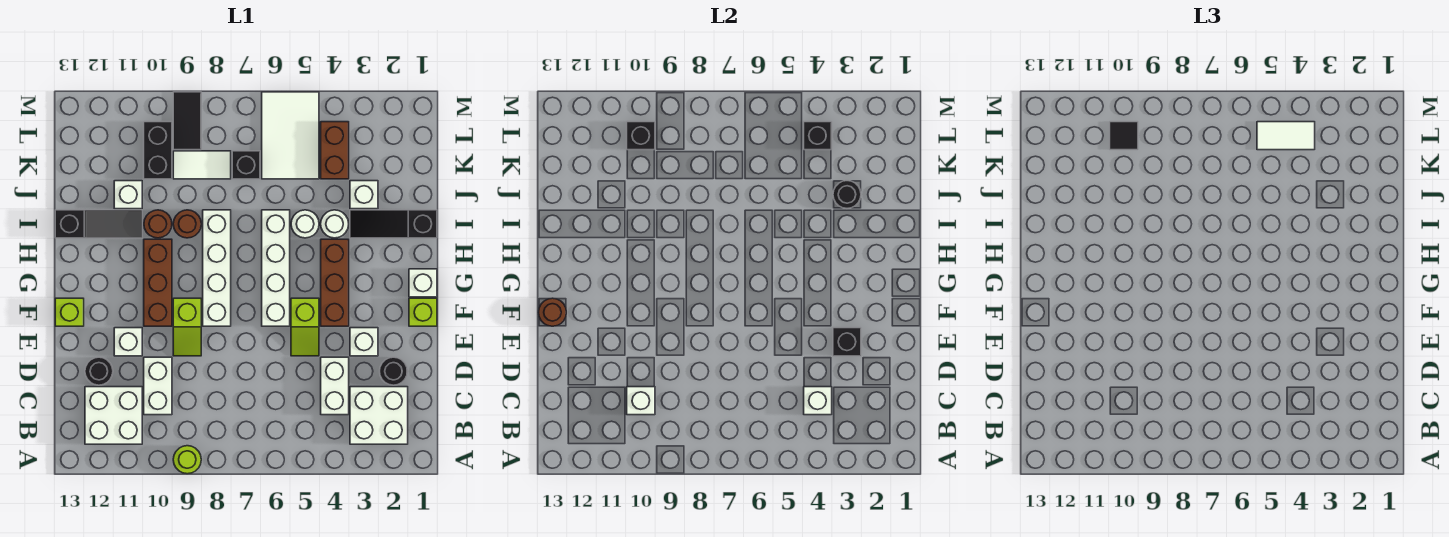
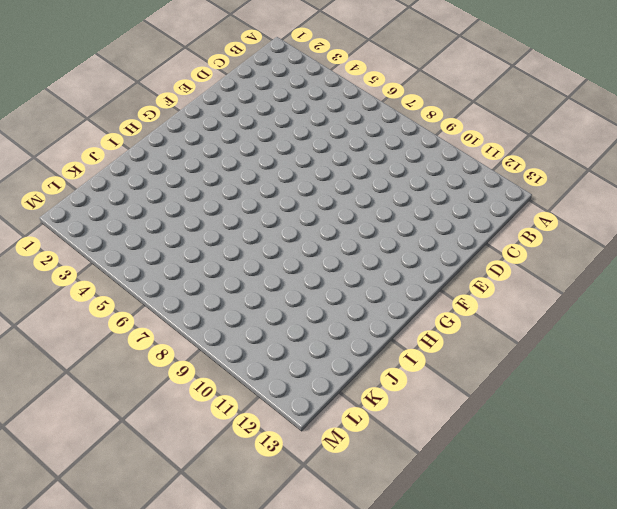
none -> lime round brick A9 level 1
none -> white brick B2:C3 level 1
none -> white brick B11:C12 level 1
none -> white brick C4:D4 level 1

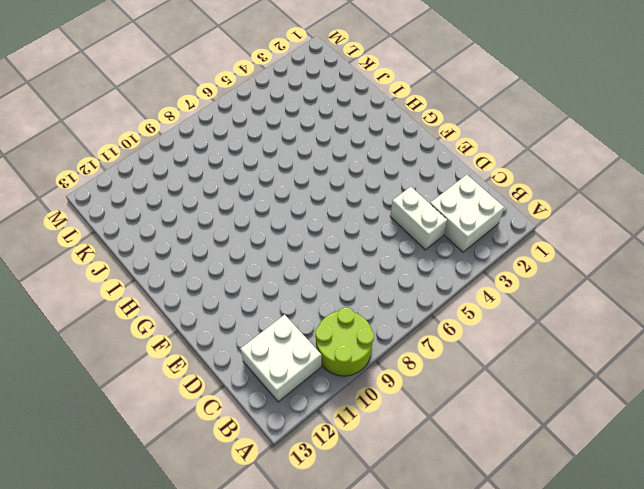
lime round brick A9:B10 level 1 -> lime round brick A9 level 1
none -> white brick C10:D10 level 1
none -> black round brick D2 level 1
none -> black round brick D12 level 1
none -> white brick E3 level 1

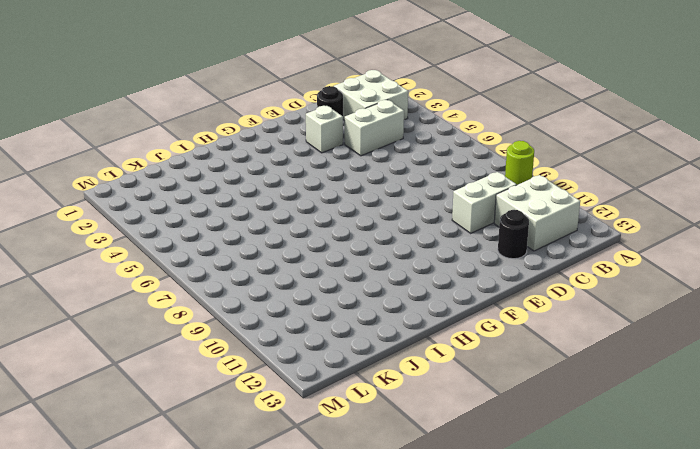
none -> lime slope E5:F5 level 1 top F
none -> lime slope E9:F9 level 1 top F
none -> white brick E11 level 1
none -> lime brick F1 level 1

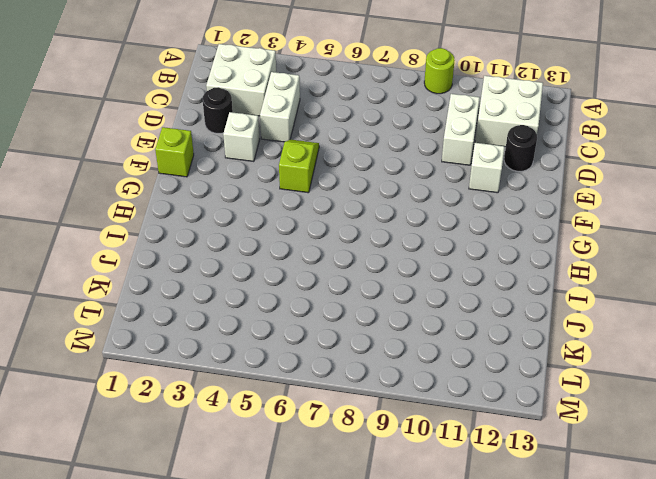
none -> lime slope E9:F9 level 1 top F
none -> brown brick F4:H4 level 1
none -> white brick F6:I6 level 1
none -> white brick F8:I8 level 1

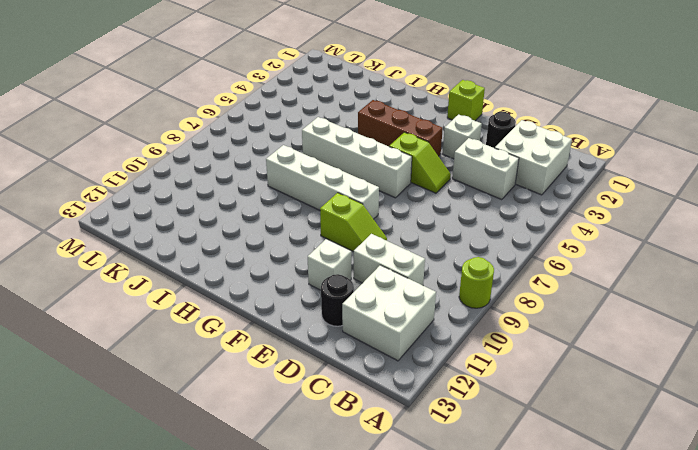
none -> brown brick F10:H10 level 1
none -> lime brick F13 level 1
none -> white brick G1 level 1
none -> black slope I1:I3 level 1 top 1

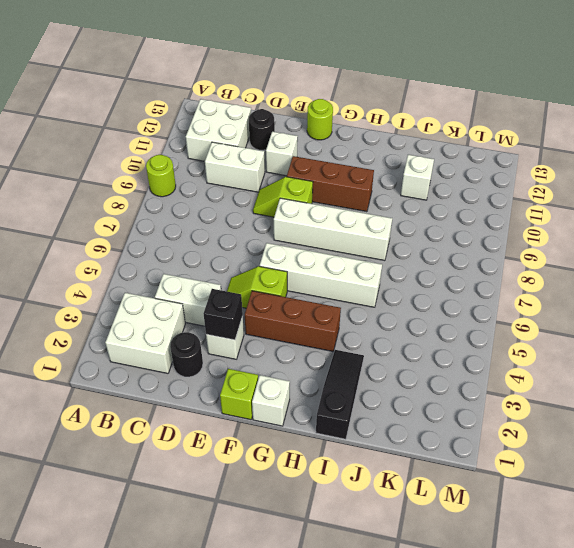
lime round brick F13 level 1 -> lime brick F13 level 1
none -> white round brick I4 level 1
none -> white round brick I5 level 1
none -> brown round brick I9 level 1
none -> brown round brick I10 level 1

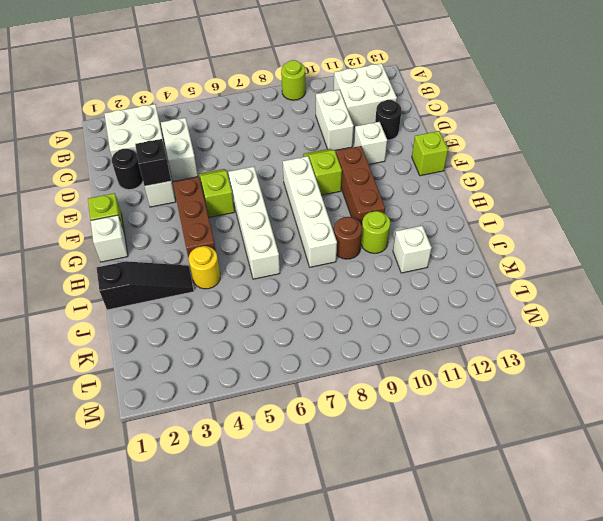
yellow round brick I4 level 1 -> white round brick I4 level 1
lime round brick I10 level 1 -> brown round brick I10 level 1
none -> white round brick I5 level 1
none -> black slope I11:I13 level 1 top 13
none -> white brick J3 level 1
none -> brown brick K4:L4 level 1

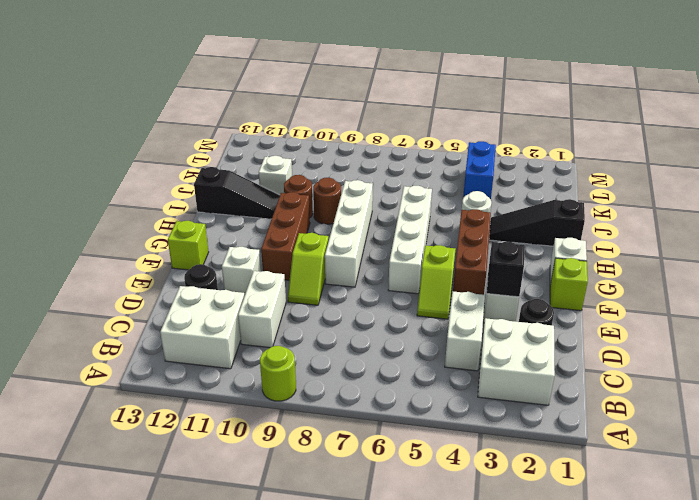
blue brick K4:L4 level 1 -> brown brick K4:L4 level 1
none -> white round brick I5 level 1
none -> white brick J3 level 1
none -> white tile K5:M6 level 1
none -> black brick K7 level 1

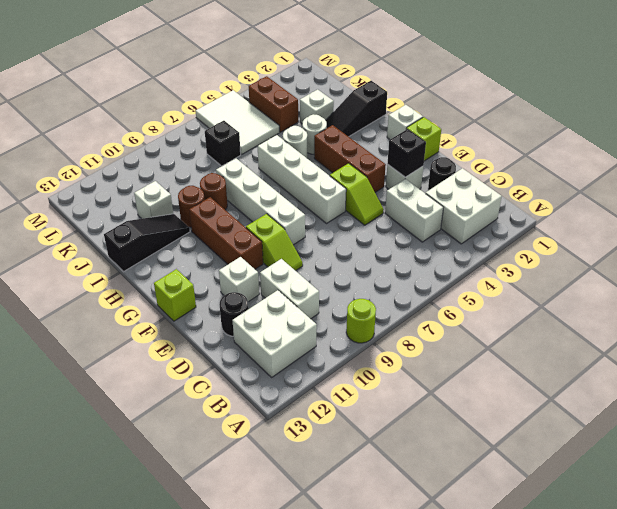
none -> white tile K8:K9 level 1
none -> black brick K10:L10 level 1
none -> black tile L9:M9 level 1
none -> white brick C4 level 2

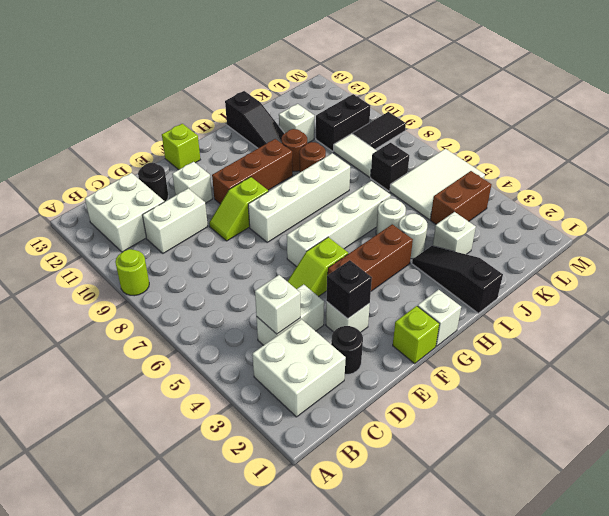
none -> white brick C10 level 2
none -> brown round brick F13 level 2
none -> black round brick J3 level 2
none -> black brick L4 level 2

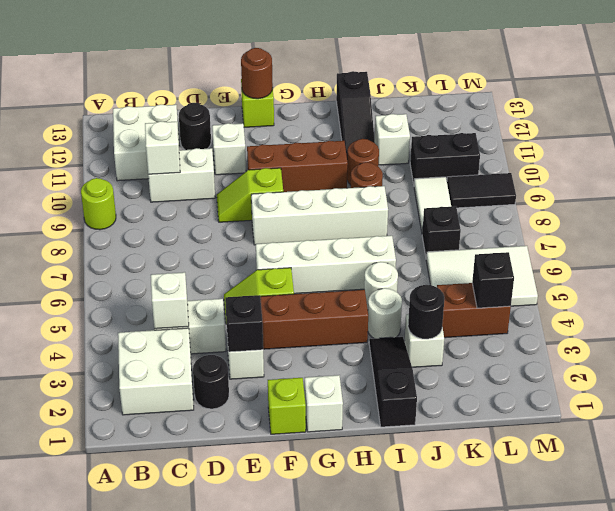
none -> black brick L10 level 2
none -> white tile L4:L5 level 3
none -> black tile L10 level 3

